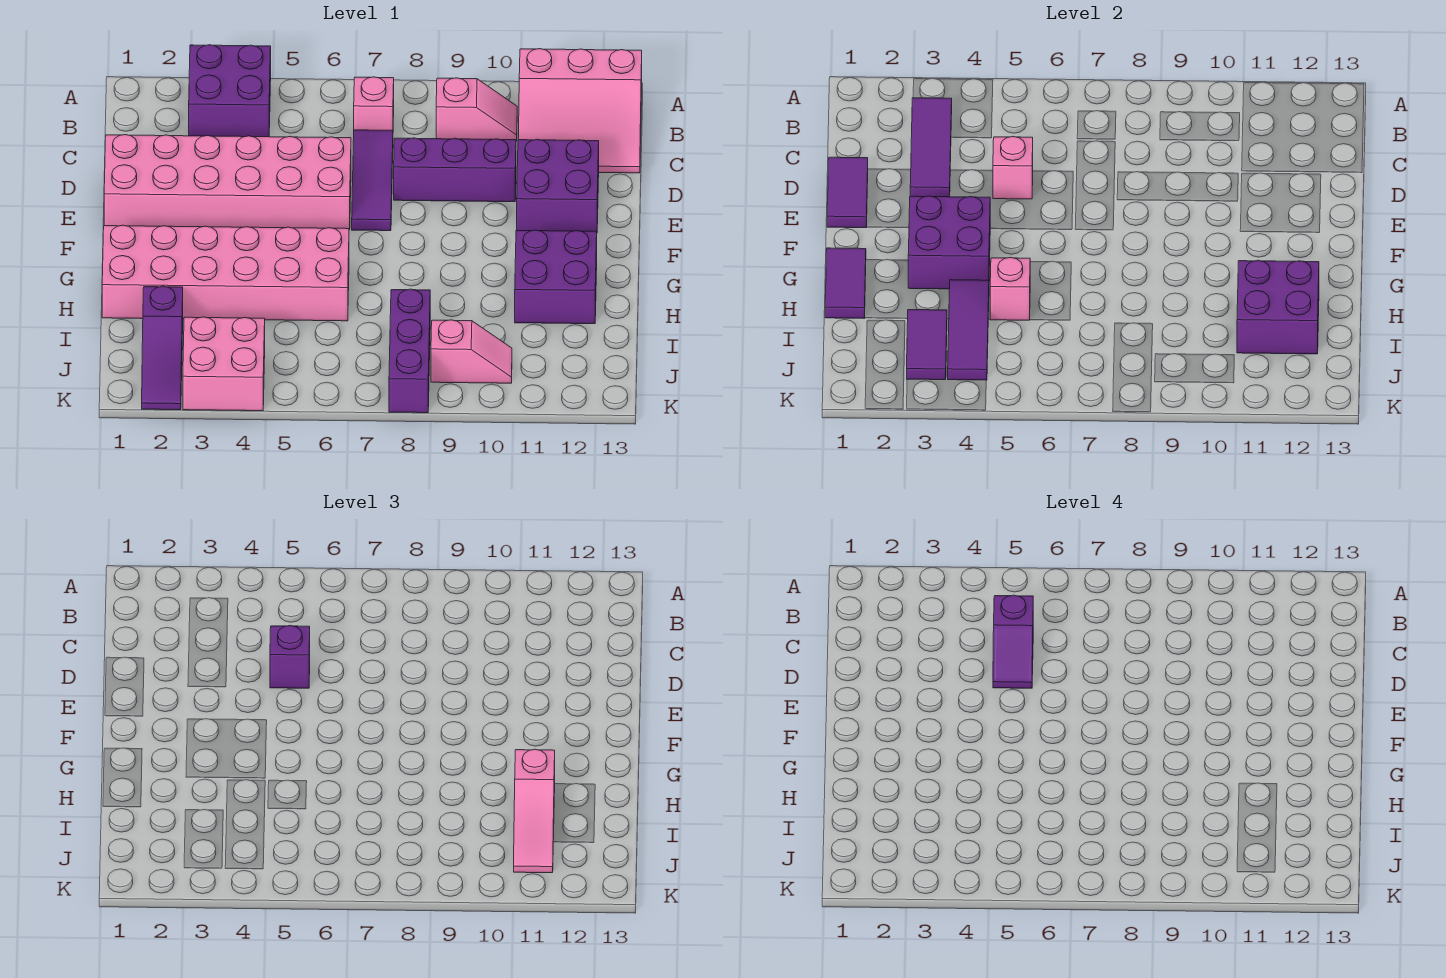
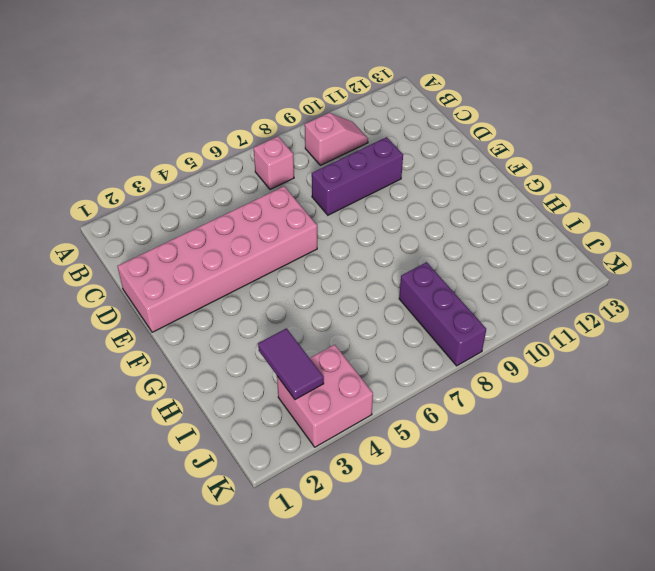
none -> purple brick A3:B4 level 1
none -> pink slope A11:C13 level 1 top A
none -> purple tile C7:E7 level 1

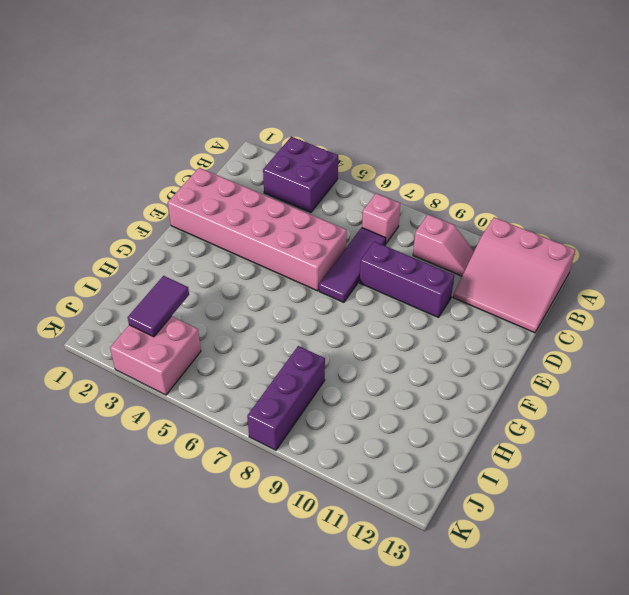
none -> purple brick D11:E12 level 1
none -> pink brick G1:H6 level 1
none -> purple brick G11:H12 level 1

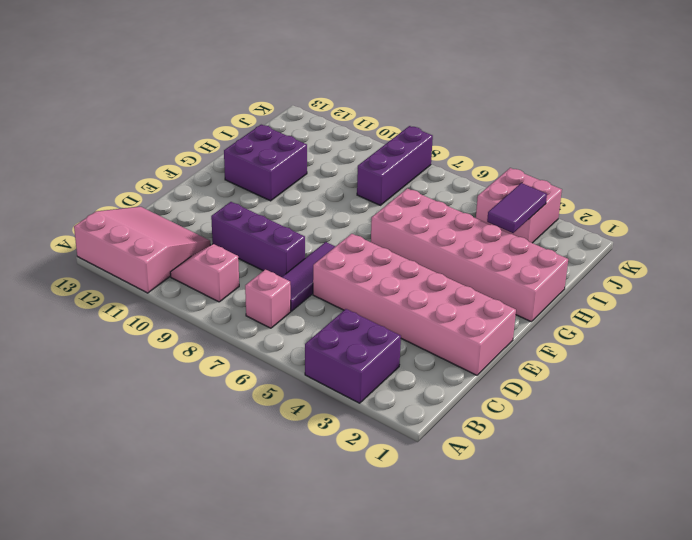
none -> purple brick D11:E12 level 1
none -> purple slope I2:K2 level 1 top I
none -> pink slope J9:J10 level 1 top 9

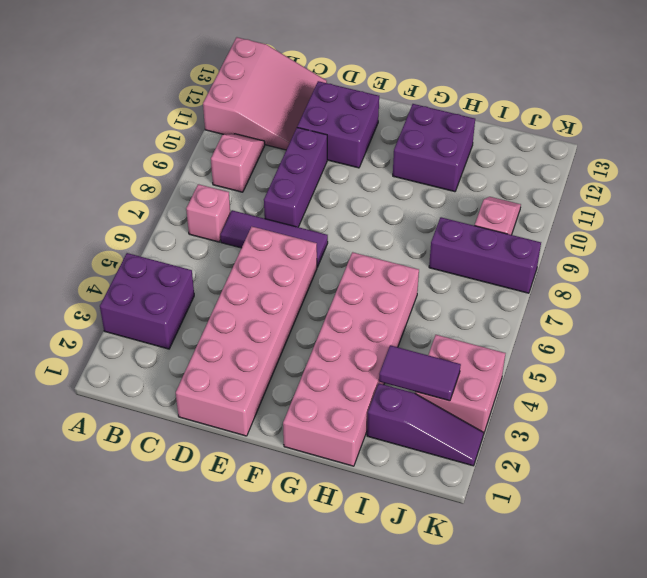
none -> purple tile B3:D3 level 2
none -> purple tile D1:E1 level 2
none -> pink brick D5 level 2

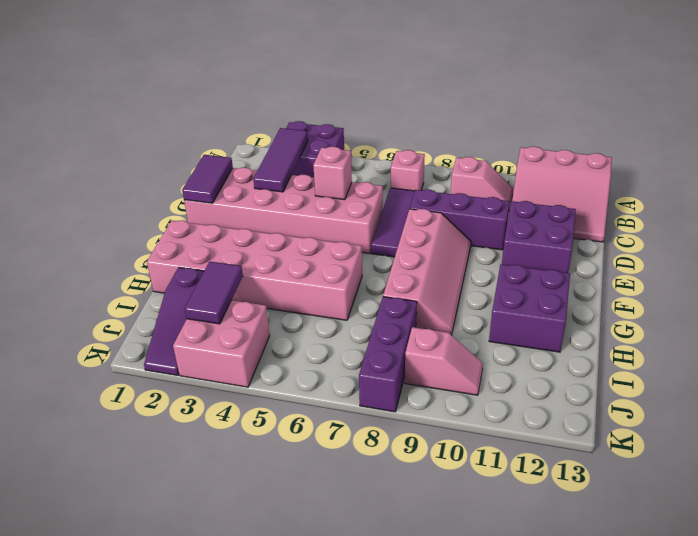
pink slope E8:H9 level 1 top 8 -> none
none -> purple brick F3:G4 level 2
none -> purple tile G1:H1 level 2
none -> purple tile H4:J4 level 2

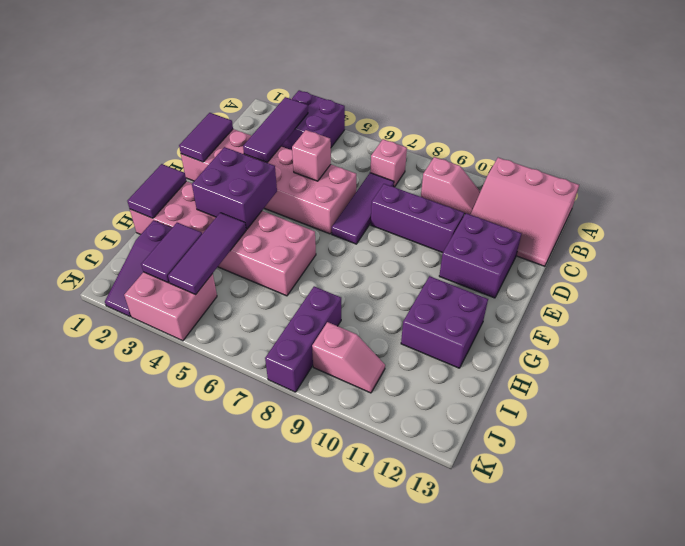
none -> pink brick H5 level 2
none -> purple brick H11:I12 level 2
none -> purple brick D5 level 3

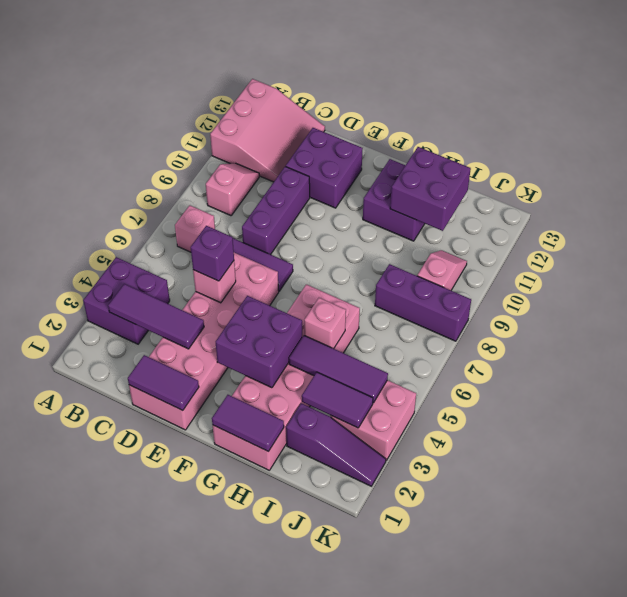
none -> pink slope H11:J11 level 3 top H
none -> purple slope C5:D5 level 4 top C

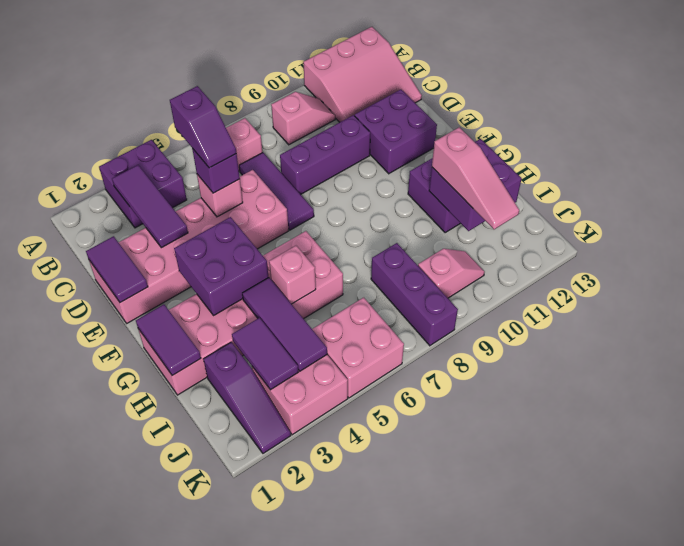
pink brick J5:K6 level 1 -> none

